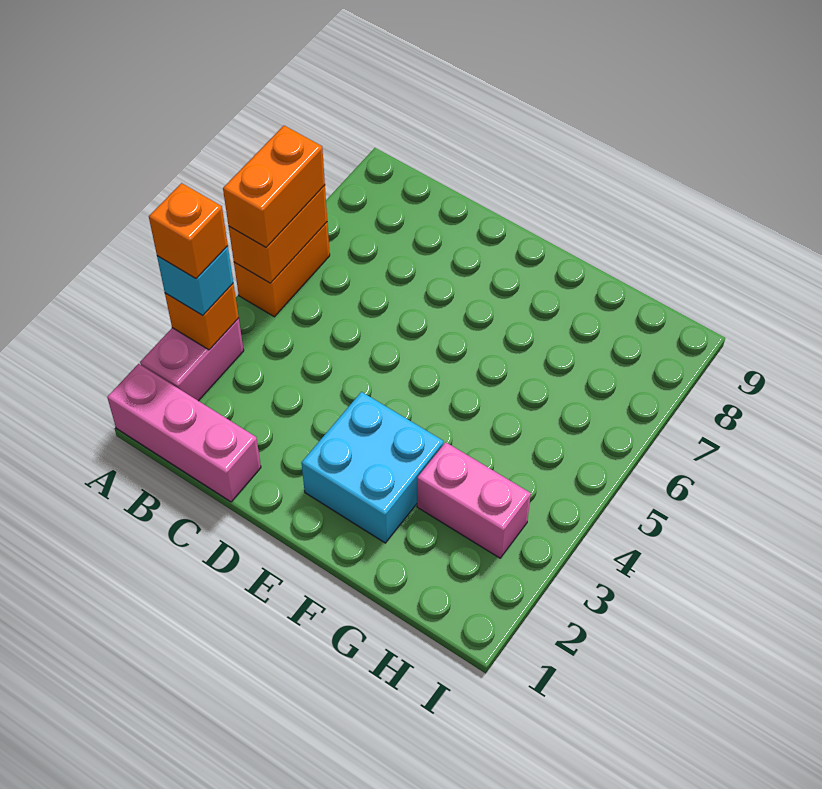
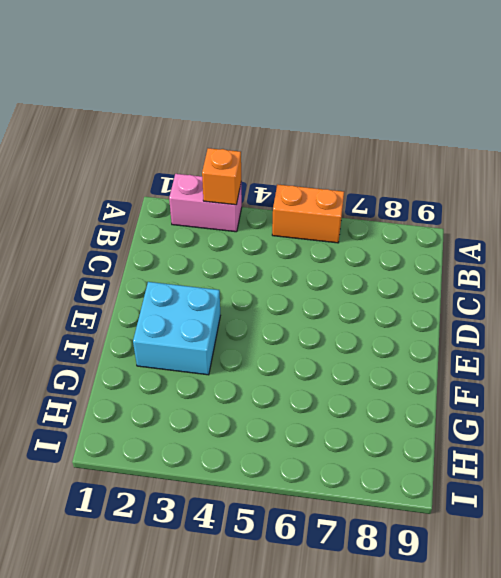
none -> pink brick A1:C1 level 1
none -> pink brick G3:H3 level 1

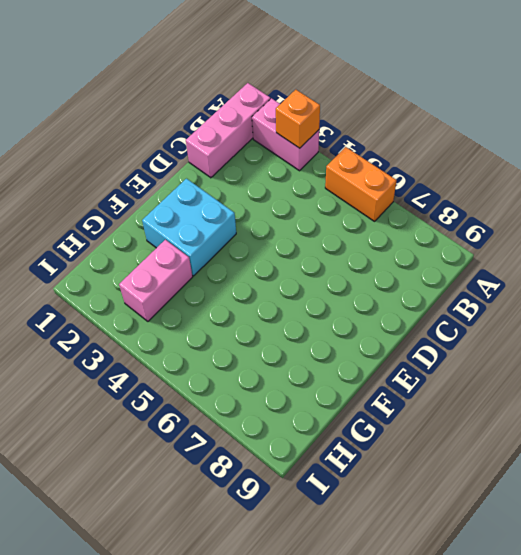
none -> orange brick A5:A6 level 2
none -> cyan brick A3 level 3

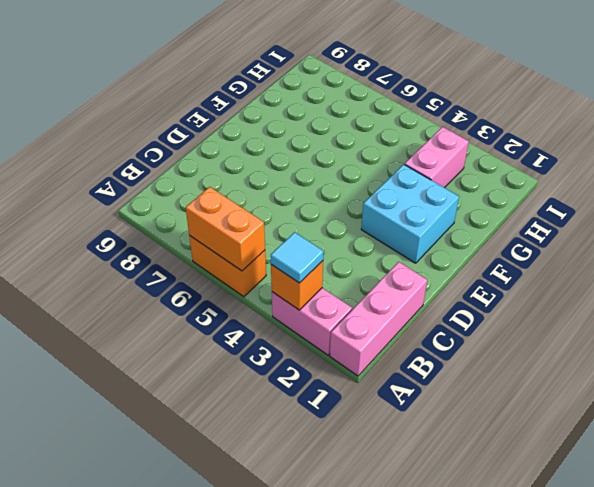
cyan tile A3 level 3 -> cyan brick A3 level 3
none -> orange brick A5:A6 level 3
none -> orange brick A3 level 4

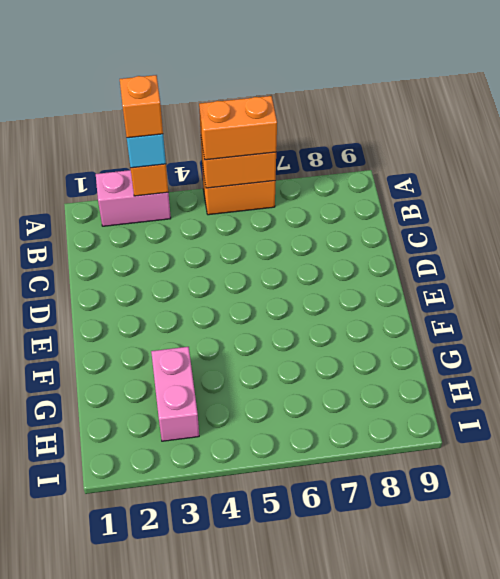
none -> pink brick A1:C1 level 1
none -> cyan brick E2:F3 level 1

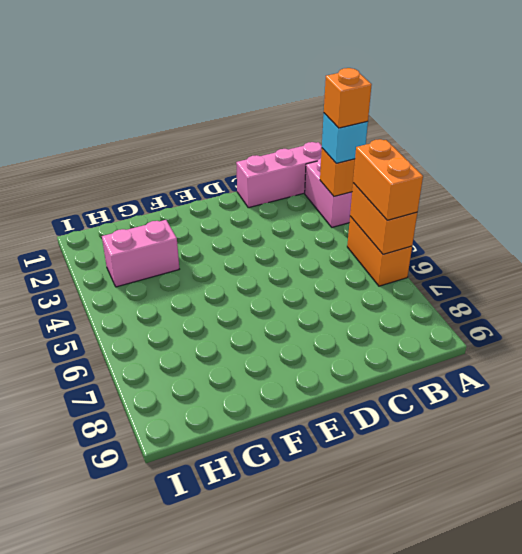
none -> cyan brick E2:F3 level 1

